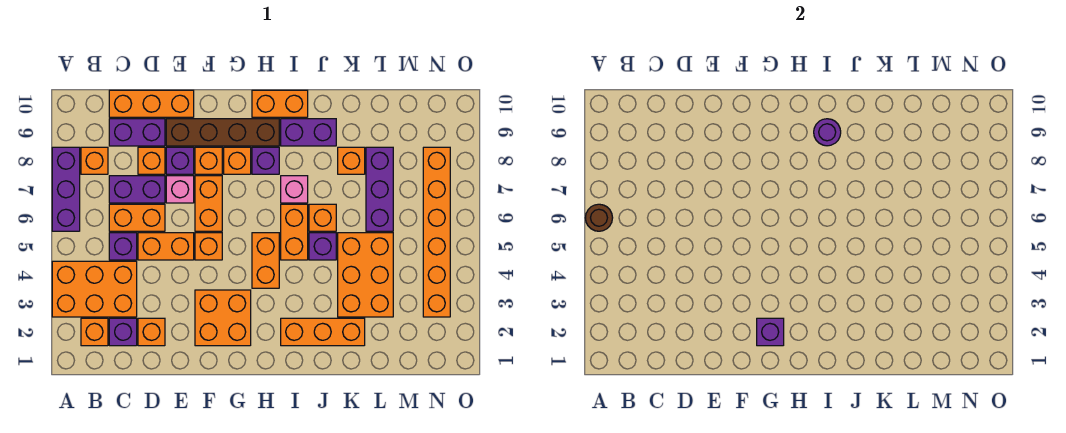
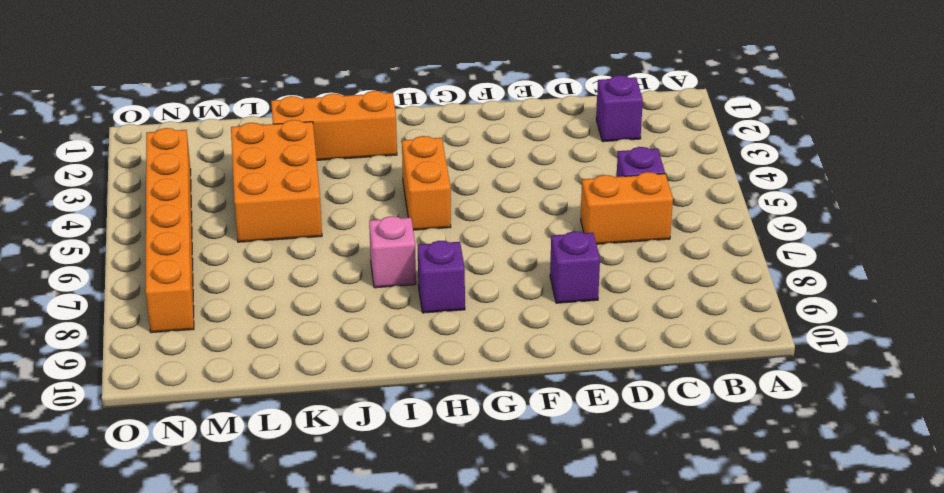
none -> orange brick A3:C4 level 1
none -> purple brick A6:A8 level 1
none -> orange brick B2 level 1
none -> orange brick B8 level 1

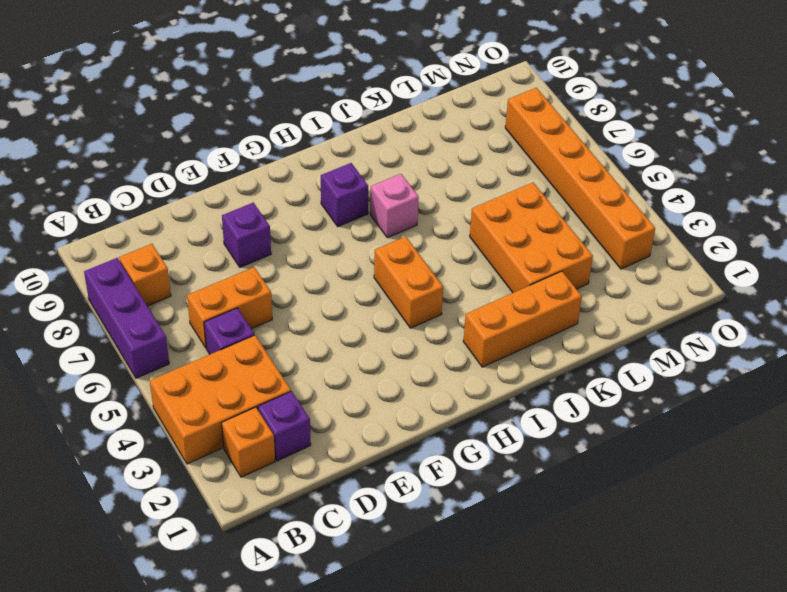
none -> purple brick C7:D7 level 1
none -> purple brick C9:D9 level 1
none -> orange brick C10:E10 level 1
none -> orange brick D2 level 1

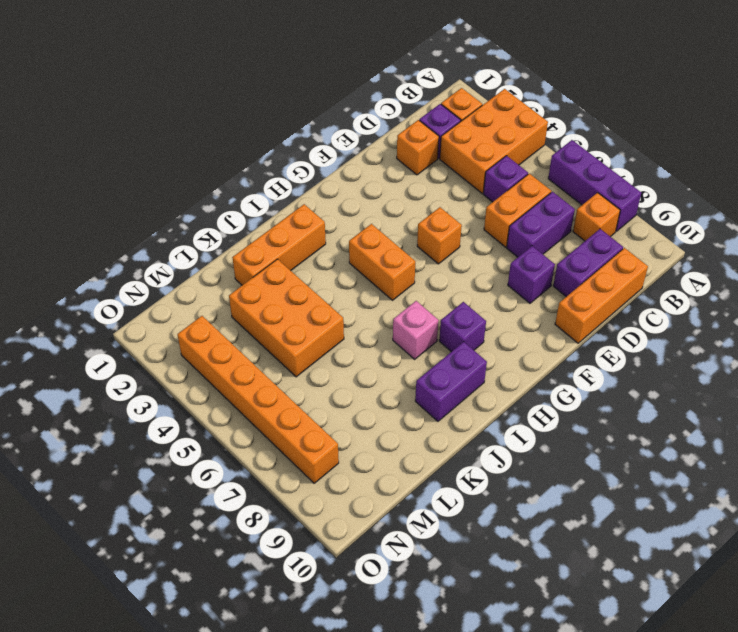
none -> orange brick D5:E5 level 1
none -> orange brick D8 level 1
none -> pink brick E7 level 1
none -> brown brick E9:H9 level 1

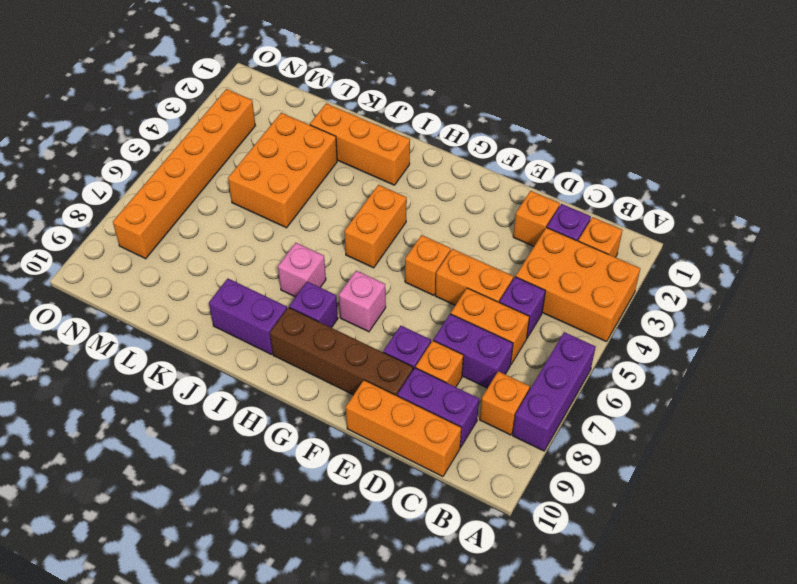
pink brick G7 level 1 -> pink brick E7 level 1
none -> orange brick F2:G3 level 1
none -> orange brick F6:F7 level 1
none -> orange brick F8 level 1
none -> orange brick G8 level 1

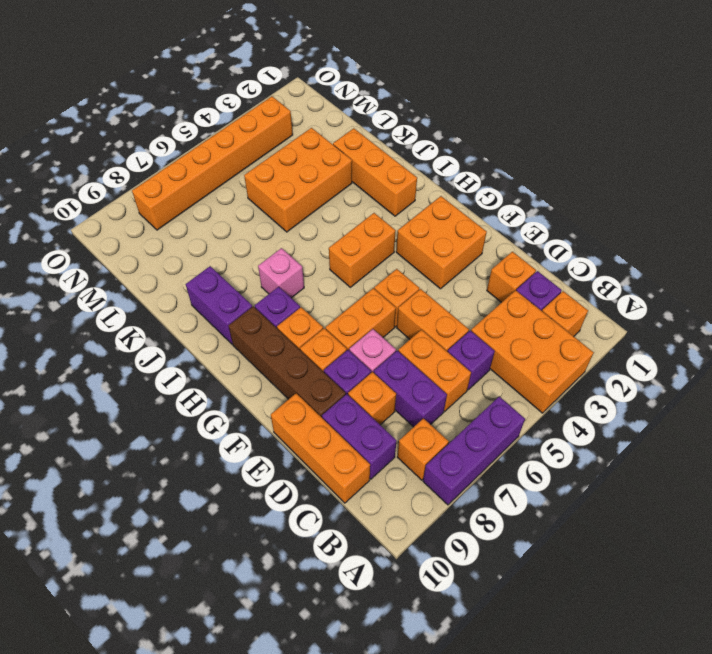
none -> orange brick H10:I10 level 1
none -> orange brick I5:I6 level 1
none -> purple brick J5 level 1
none -> orange brick J6 level 1

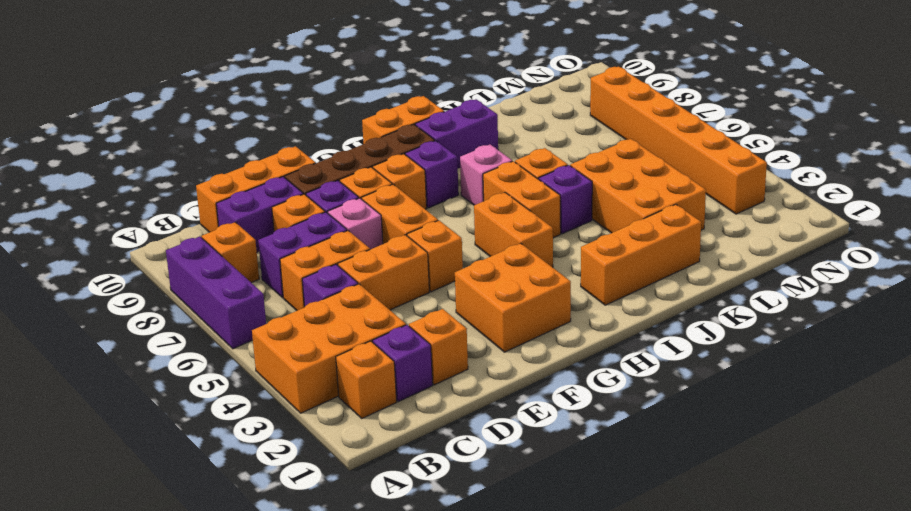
none -> orange brick K8 level 1
none -> purple brick L6:L8 level 1
none -> brown round brick A6 level 2
none -> purple brick G2 level 2

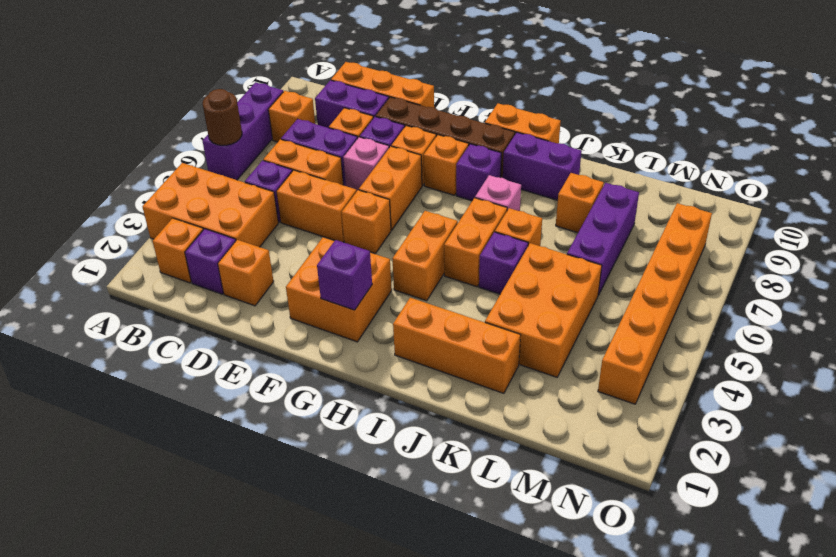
none -> purple round brick I9 level 2

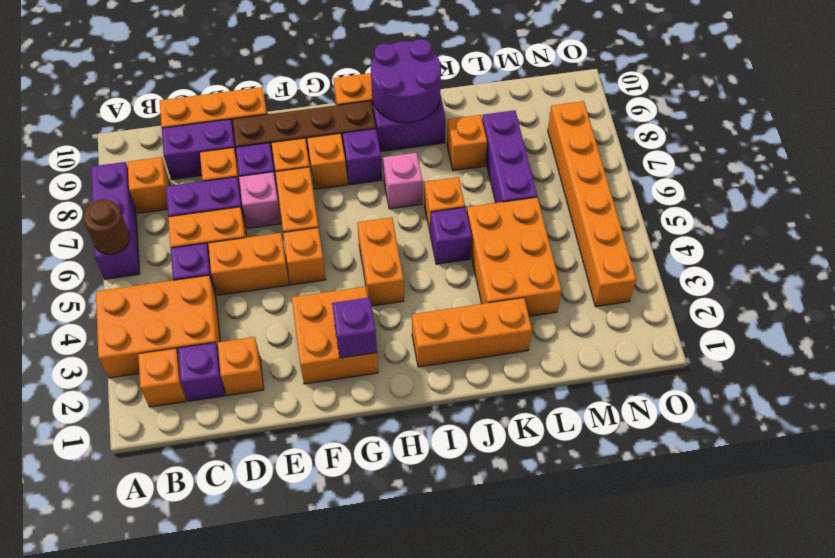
purple round brick I9:J10 level 2 -> purple round brick I9 level 2
none -> orange brick I5:I6 level 1

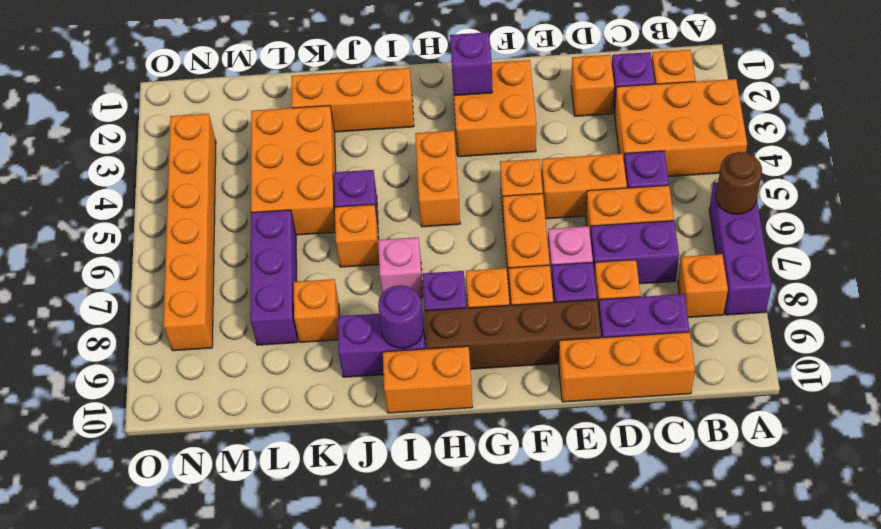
none -> orange brick I5:I6 level 1

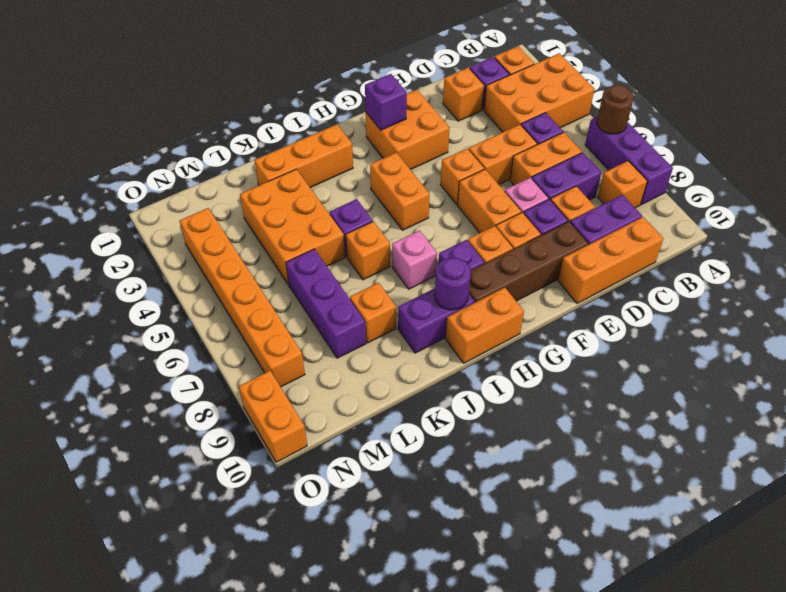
orange brick O9:O10 level 1 -> orange brick I5:I6 level 1

